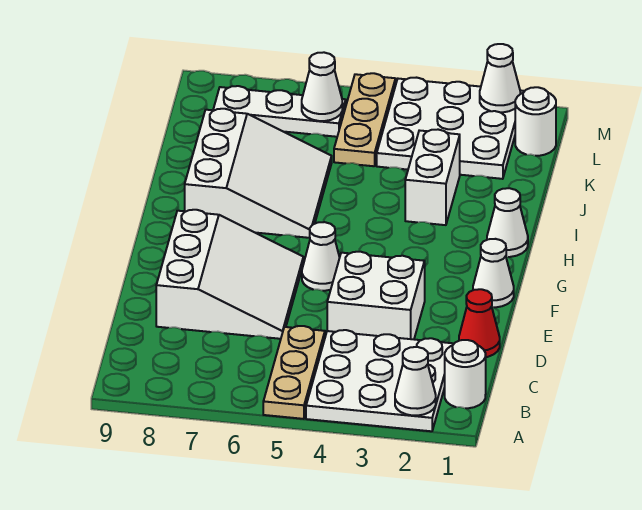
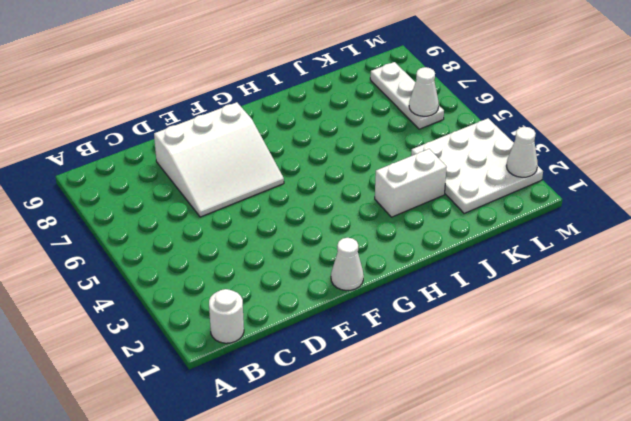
none -> white plate A2:C4 level 1
none -> tan plate A5:C5 level 1
none -> red cone D1 level 1

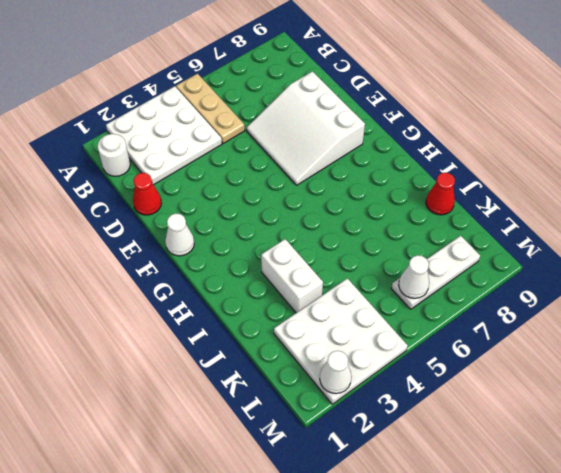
red cone J9 level 1 -> none
none -> white brick D3:E4 level 1
none -> white cone F5 level 1
none -> white cone H1 level 1

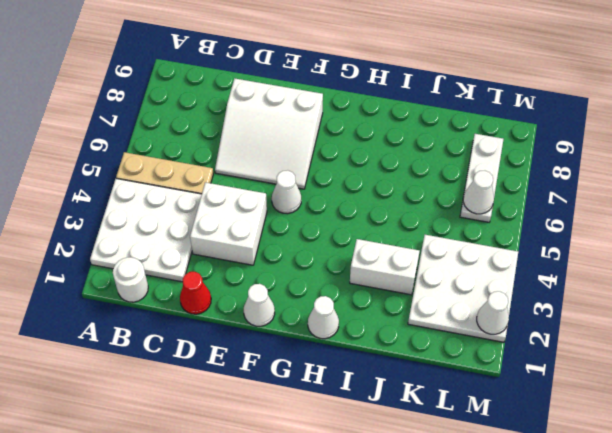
none -> white slope H6:J8 level 1 top 8
none -> tan plate K5:M5 level 1
none -> white round brick L1 level 1

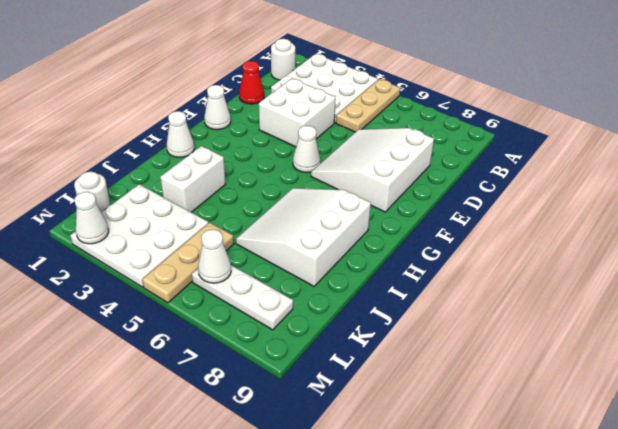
none -> white cone A2 level 2

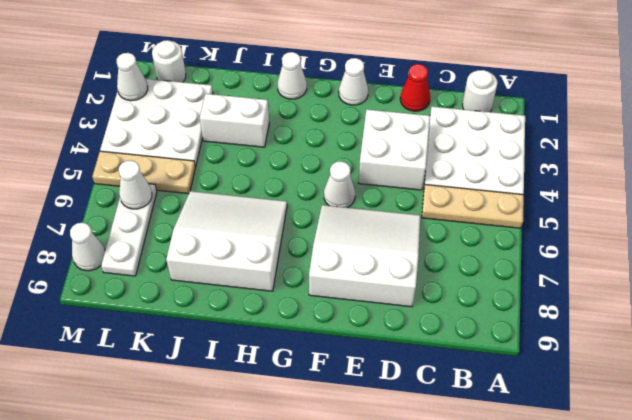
white cone M8 level 1 -> white cone A2 level 2

